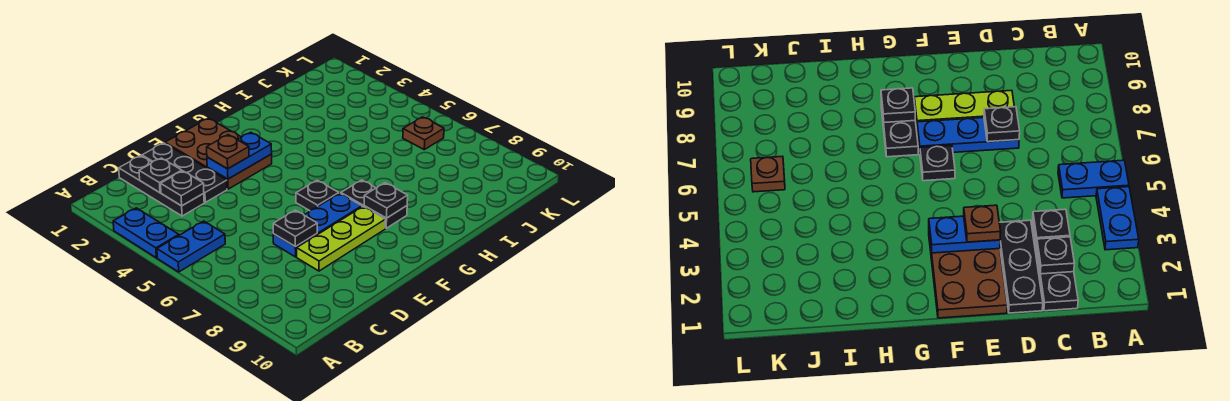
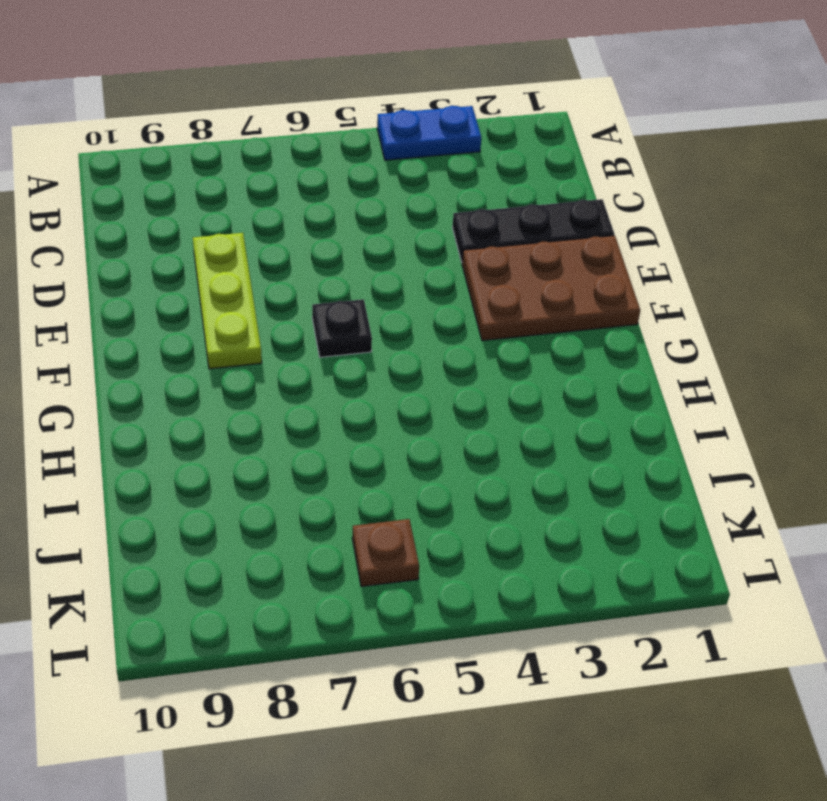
none -> blue plate A5:B5 level 1
none -> black plate C1:C3 level 1
none -> blue plate D7:F7 level 1

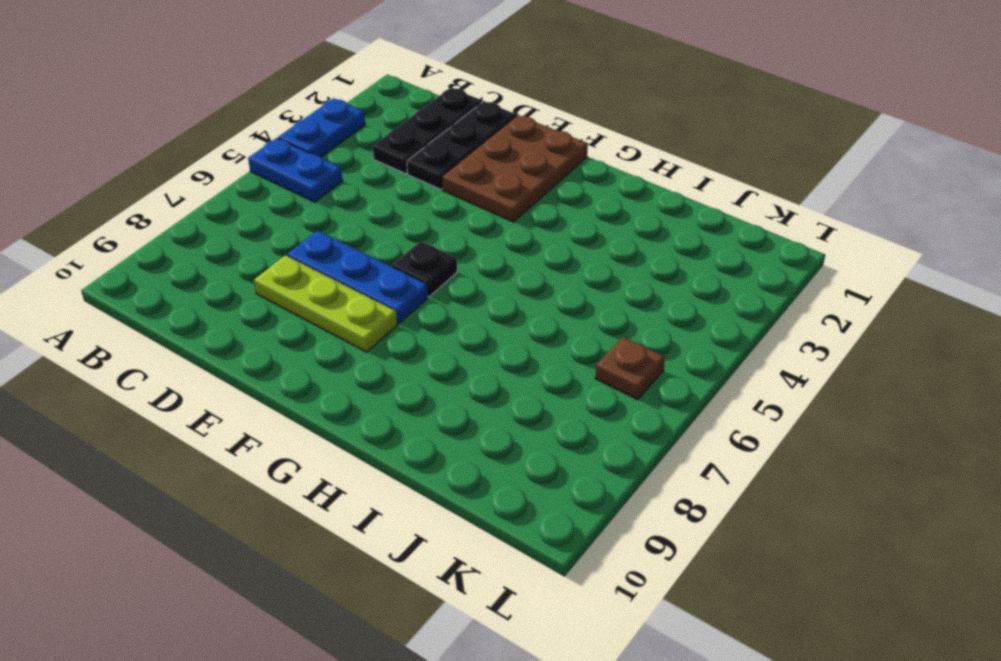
none -> black plate G7:G8 level 1
none -> black plate C2 level 2
none -> black plate C3 level 2

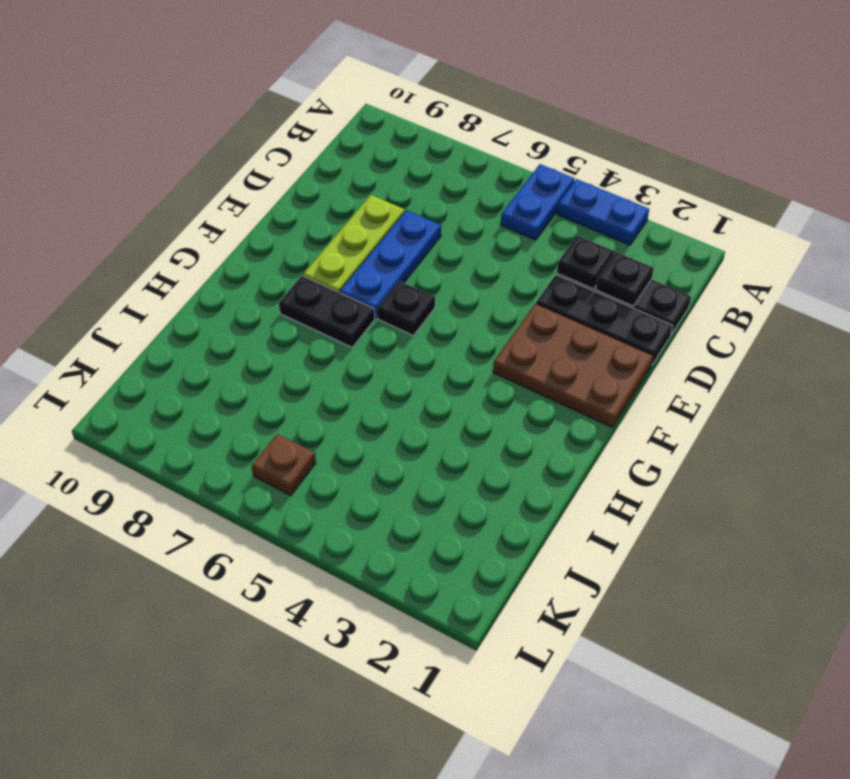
none -> black plate D7 level 2
none -> blue plate E3:F3 level 2
none -> black plate G8 level 2

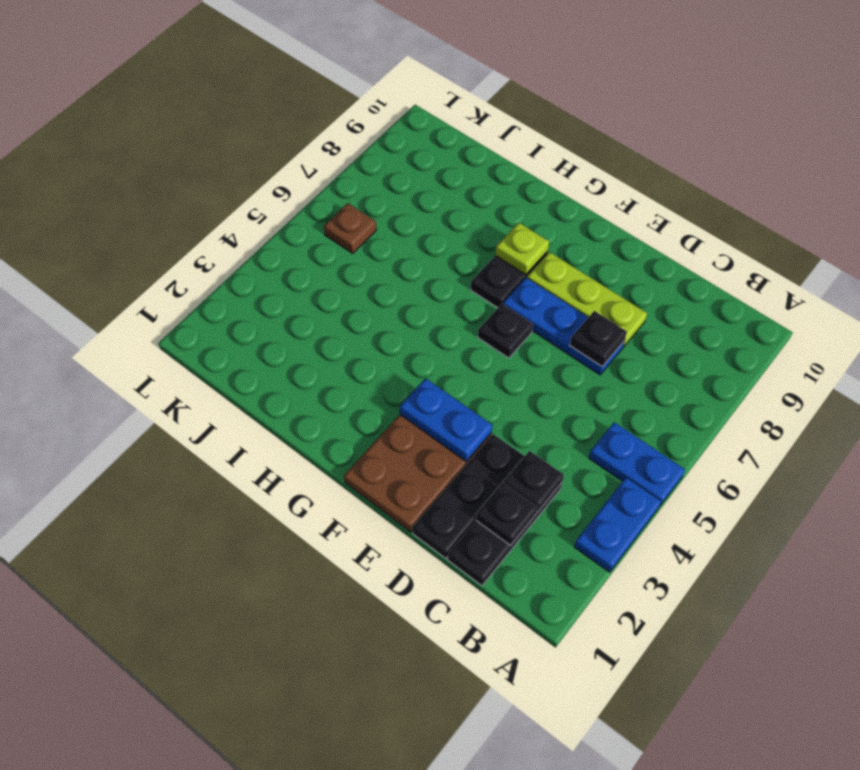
lime plate G8 level 2 -> black plate G8 level 2
none -> brown plate E3 level 3

